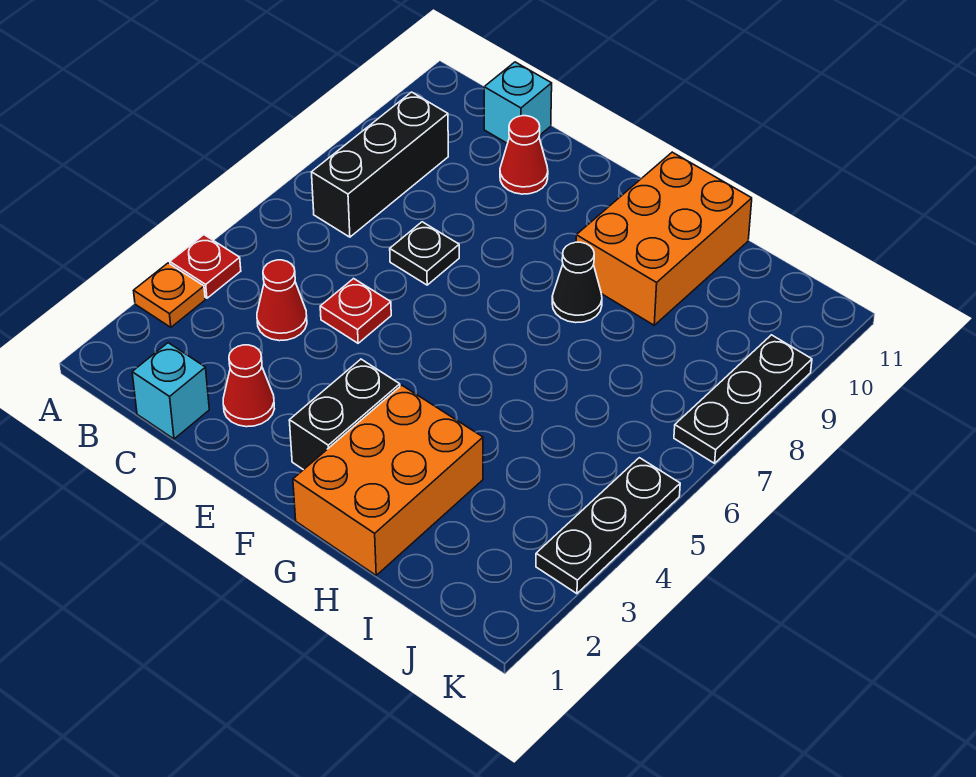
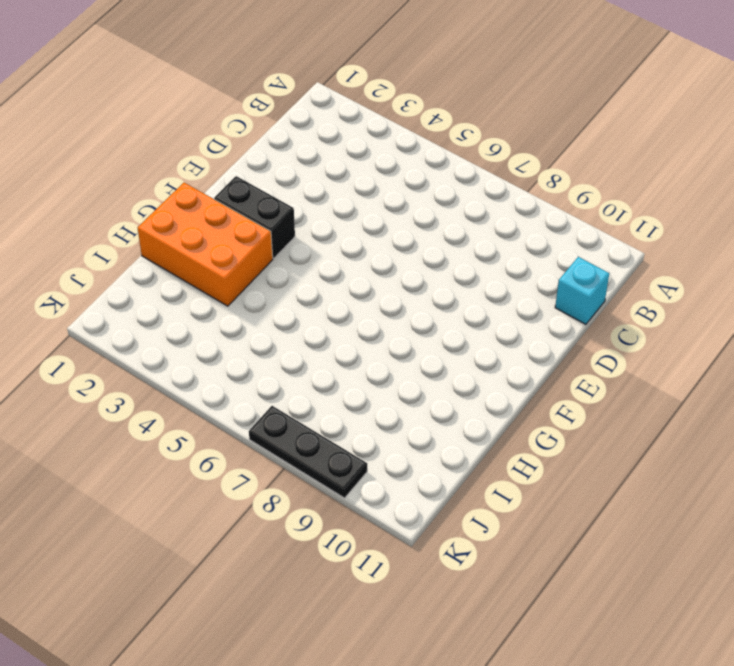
none -> orange plate A3 level 1
none -> red plate A4 level 1
none -> black brick B7:B9 level 1

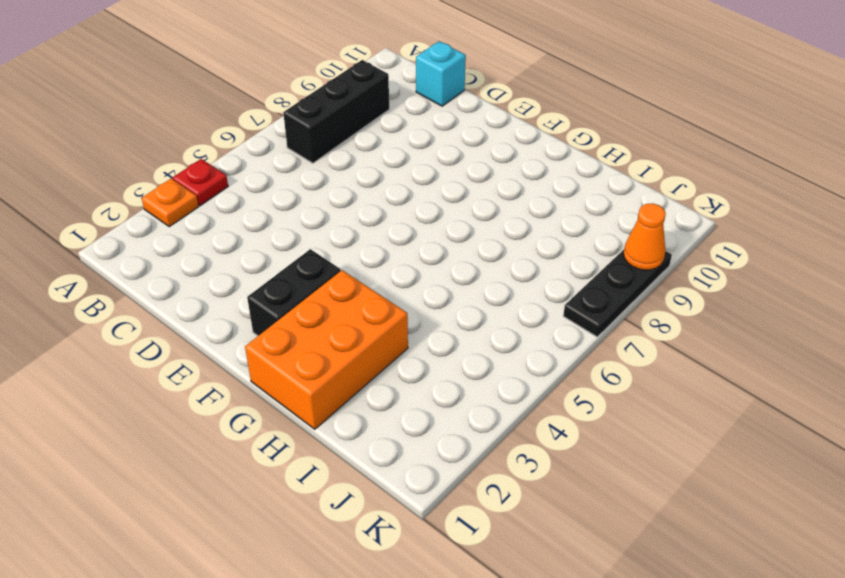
orange cone K9 level 2 -> none
none -> cyan brick C1 level 1
none -> red cone C4 level 1
none -> red cone D2 level 1

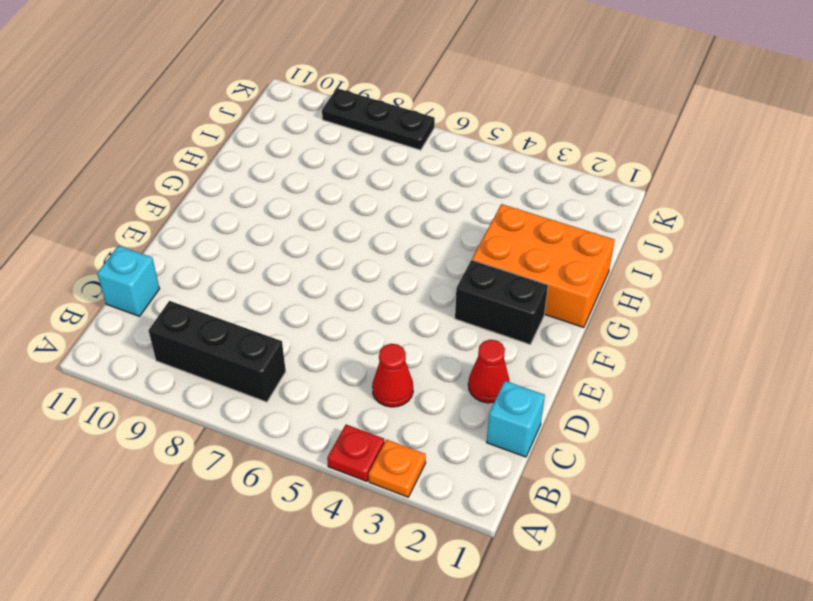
none -> red plate D5 level 1
none -> black plate D7 level 1
none -> red cone D10 level 1

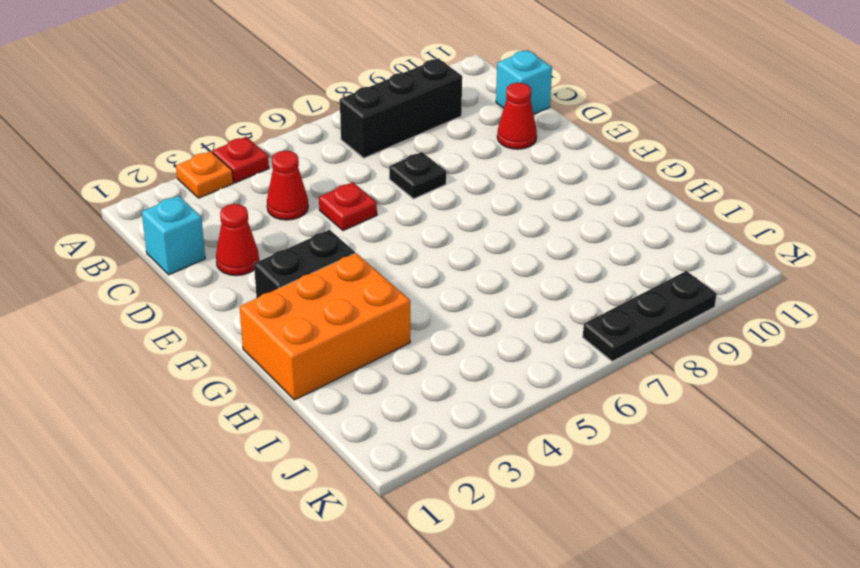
none -> black cone G8 level 1
none -> orange brick G9:H11 level 1
none -> black plate K3:K5 level 1

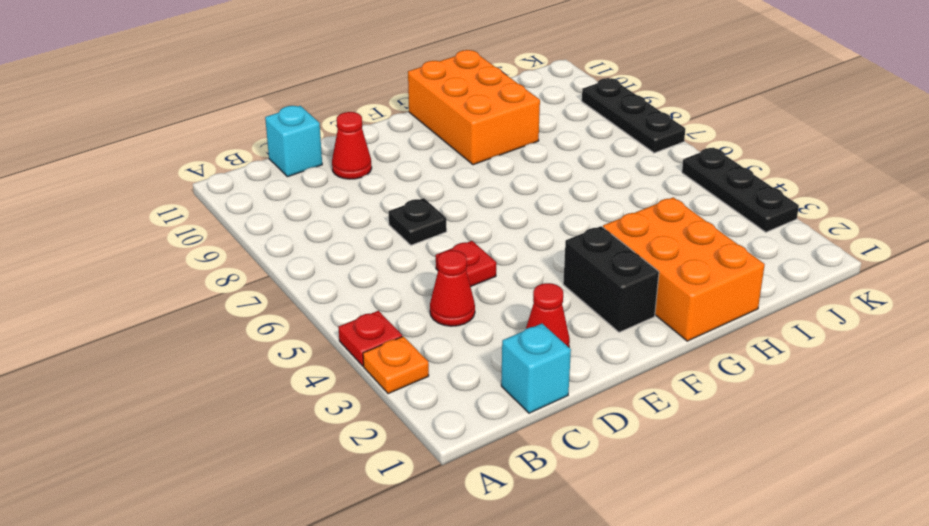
none -> black brick B7:B9 level 1
none -> black cone G8 level 1

